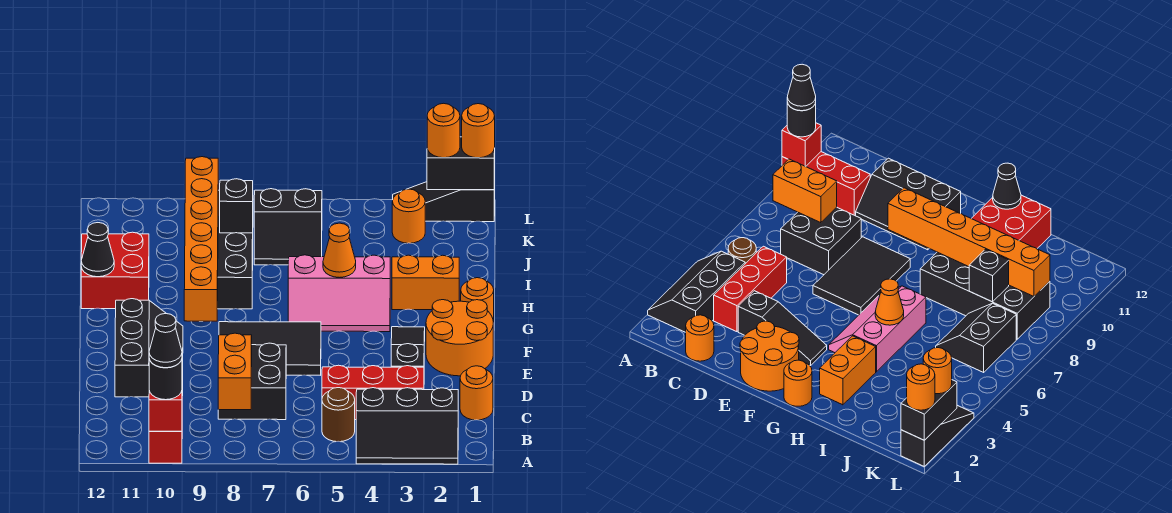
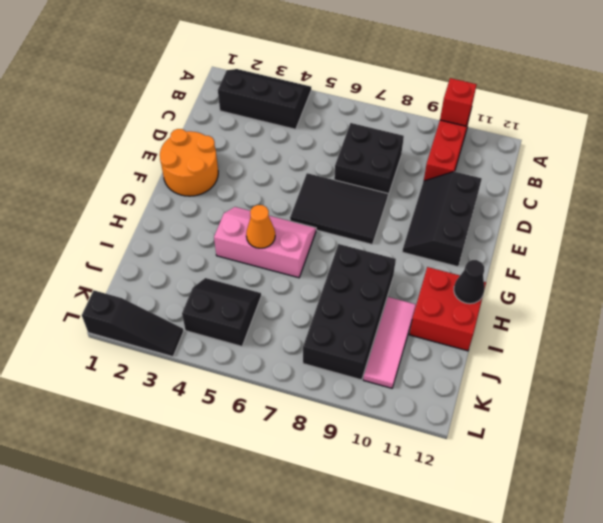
pink tile I10:K10 level 1 -> none
black slope J4:K5 level 1 top K -> black slope J6:K7 level 1 top K
none -> brown round brick B5 level 1
none -> orange round brick C1 level 1
none -> red brick C3:C5 level 1

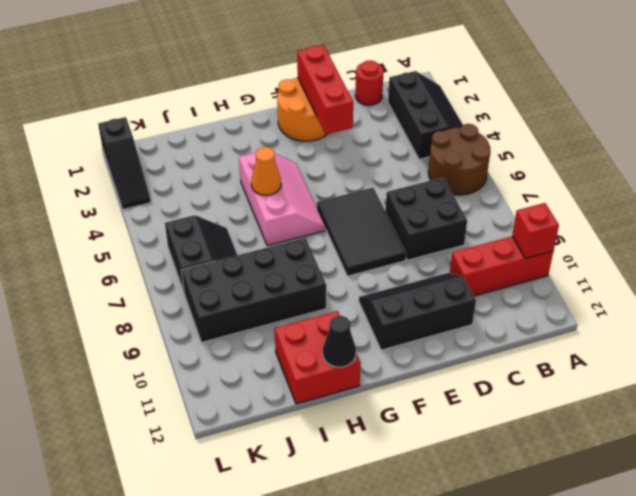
brown round brick A5:B6 level 1 -> brown round brick B5 level 1
red round brick C1 level 1 -> orange round brick C1 level 1
red brick E1:E3 level 2 -> red brick C3:C5 level 1
none -> black slope D3:F3 level 1 top D
none -> orange round brick G1 level 1
none -> orange brick H2:H3 level 1

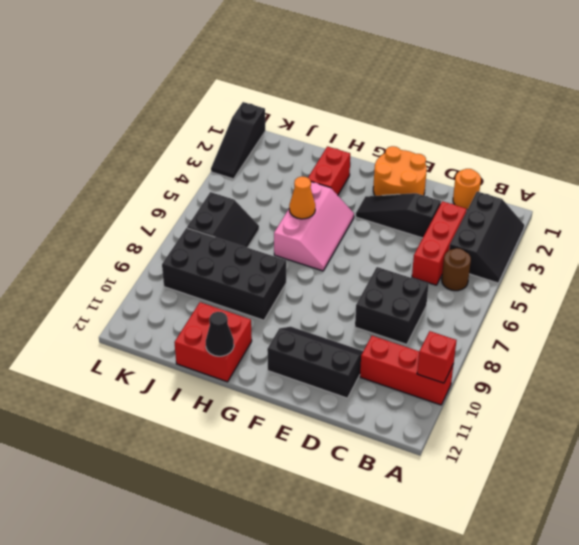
red brick H2:H3 level 1 -> orange brick H2:H3 level 1
none -> black tile E6:F8 level 1
none -> orange round brick G1 level 1
none -> orange round brick K3 level 1

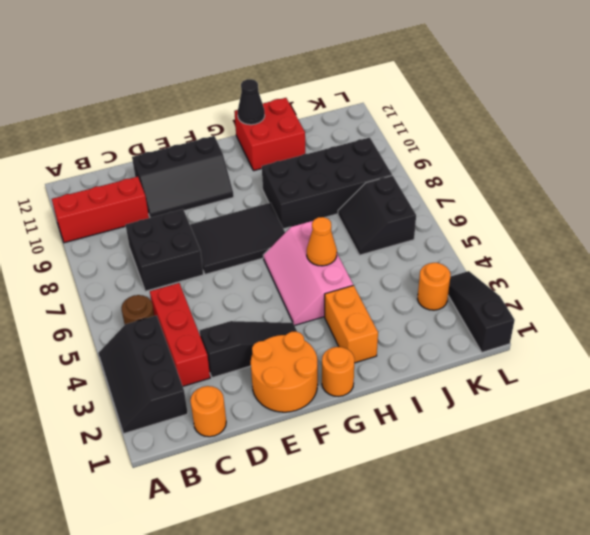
black tile E7:G8 level 1 -> black tile E6:F8 level 1
none -> red brick A10 level 2
none -> orange brick B8:C8 level 2
none -> orange brick F9:K9 level 2

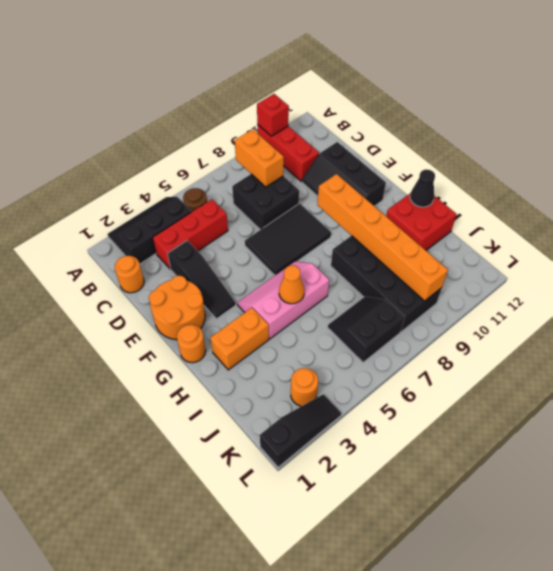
none -> black brick J8 level 2
none -> black brick L1:L2 level 2
none -> black round brick A10 level 3

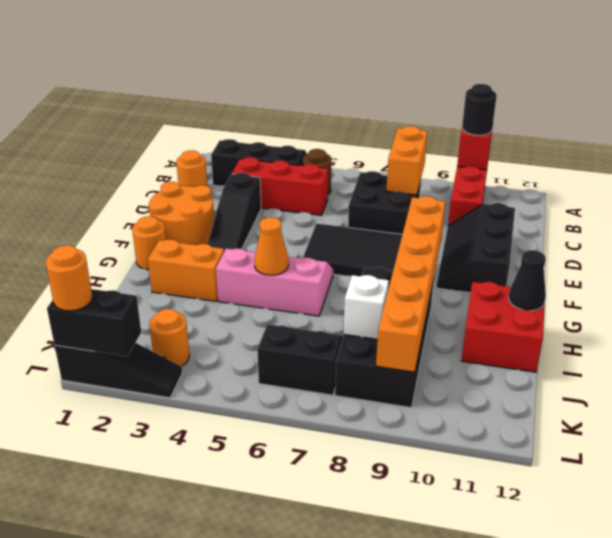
white brick J8 level 2 -> black brick J8 level 2
none -> orange round brick L2 level 3
none -> black cone A10 level 4

